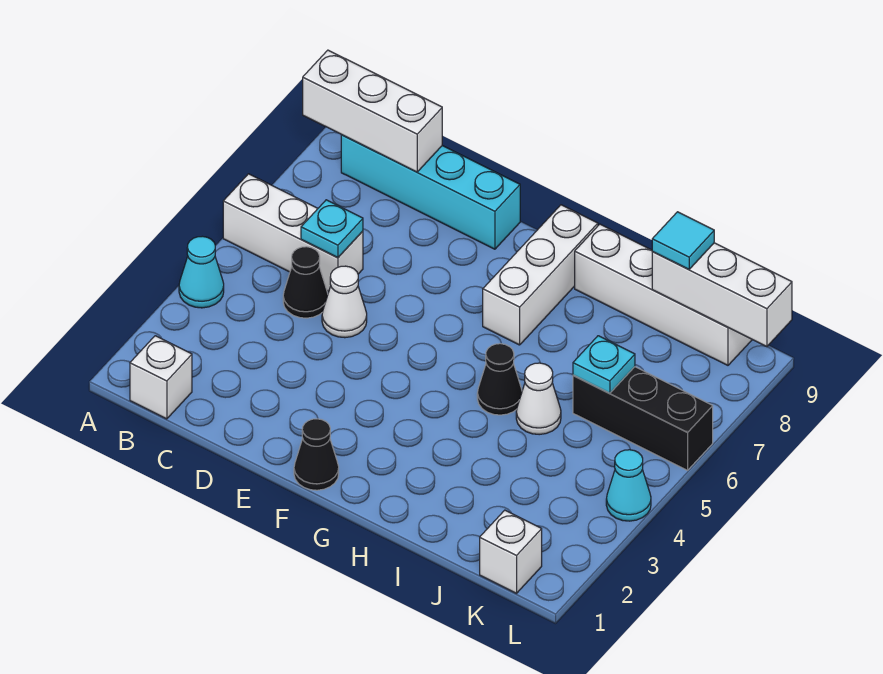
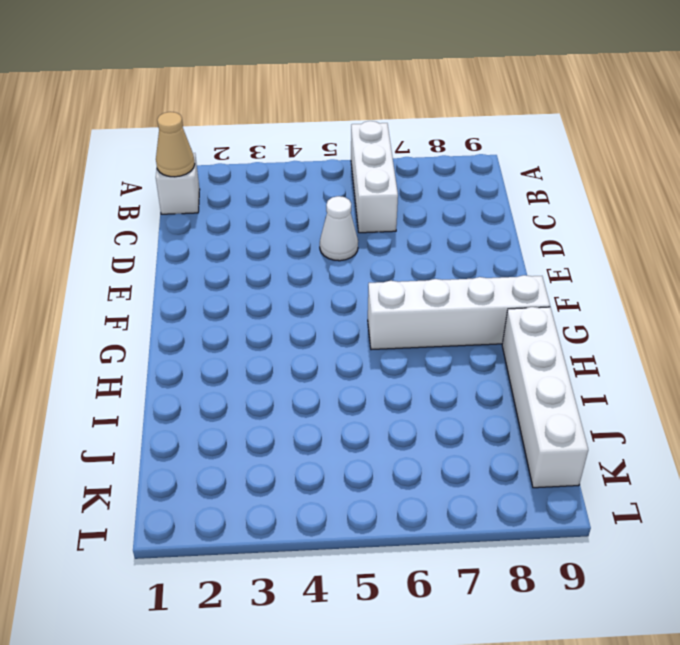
tan cone B1 level 2 -> none
white brick G6:G9 level 1 -> white brick G7:G9 level 1
none -> cyan cone A4 level 1
none -> cyan brick B9:E9 level 1
none -> black cone C5 level 1

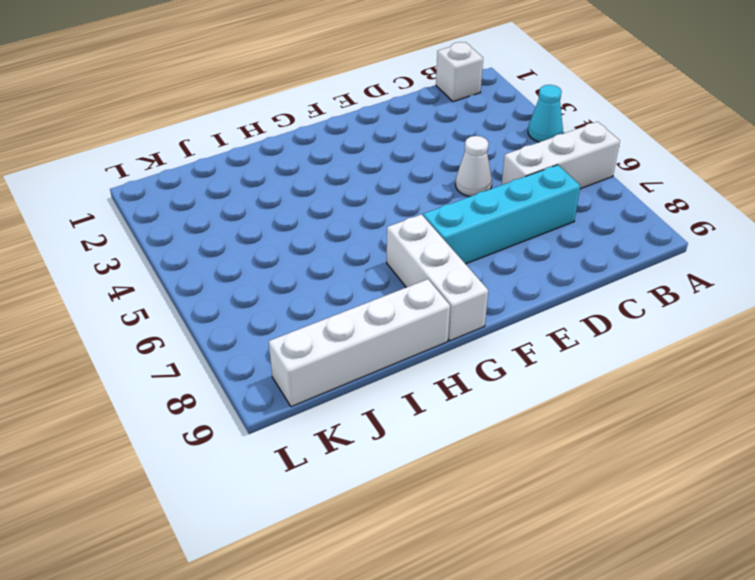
cyan brick C7:F7 level 1 -> cyan brick B9:E9 level 1
none -> black cone C5 level 1
none -> black cone F1 level 1
none -> black cone H5 level 1

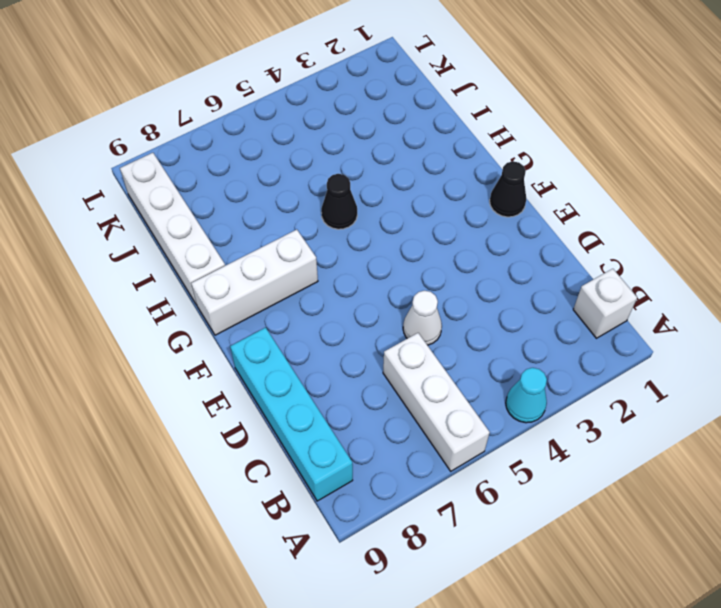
none -> black cone C5 level 1
none -> white cone I5 level 1
none -> black brick J6:L6 level 1

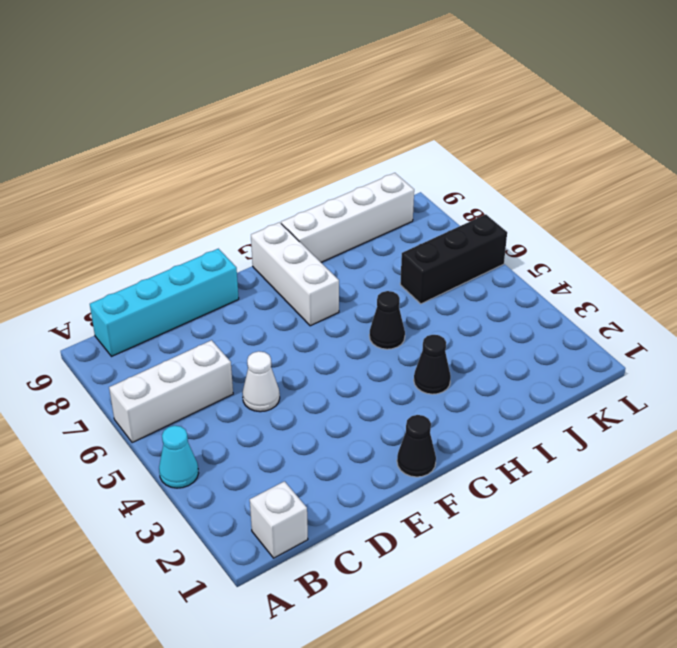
black cone H3 level 1 -> black cone C5 level 1
none -> white cone I5 level 1
none -> white brick K1 level 1
none -> cyan cone L4 level 1

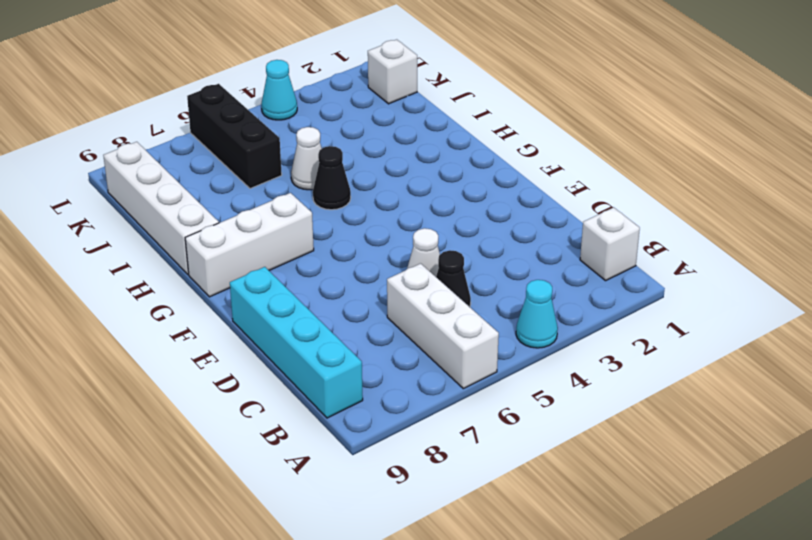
none -> black cone F1 level 1
none -> white brick A9:C9 level 2
none -> cyan plate C6 level 2

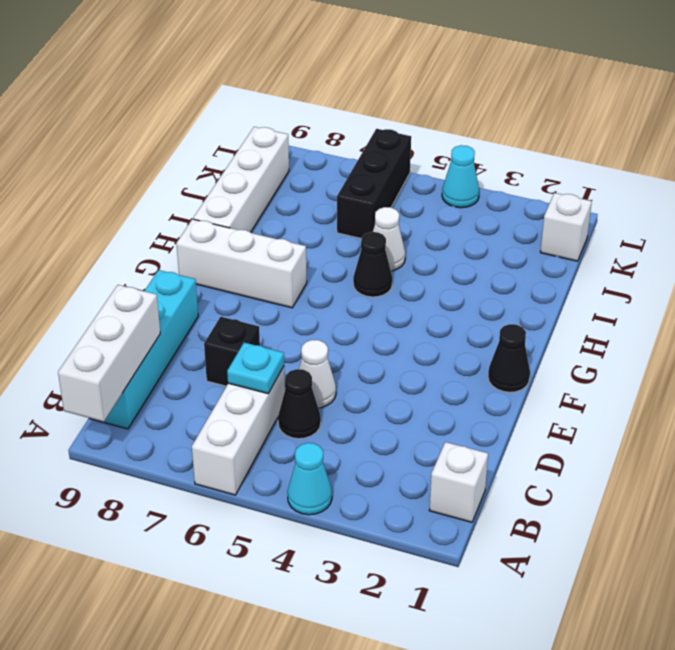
black brick D7 level 1 -> none
none -> cyan plate J6 level 2
none -> white brick J9:L9 level 2
none -> cyan tile J9 level 3

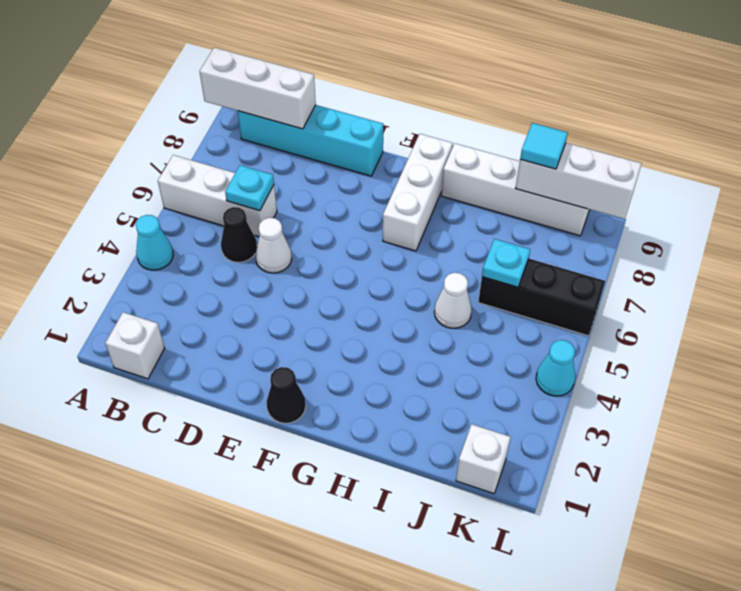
none -> black cone H5 level 1

